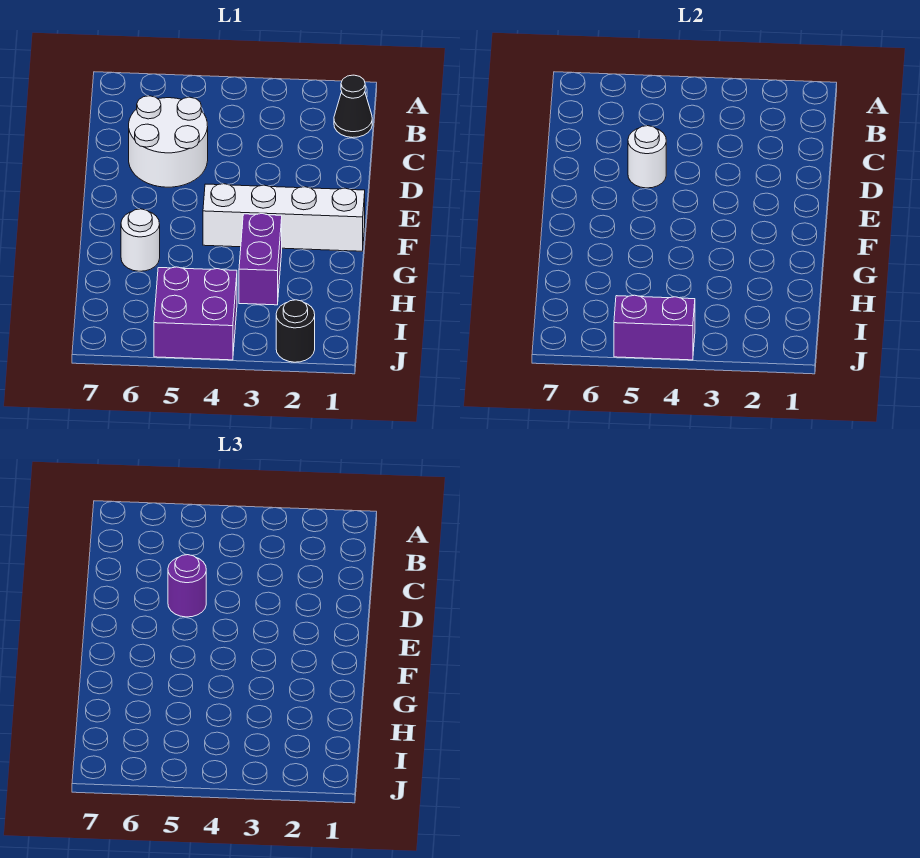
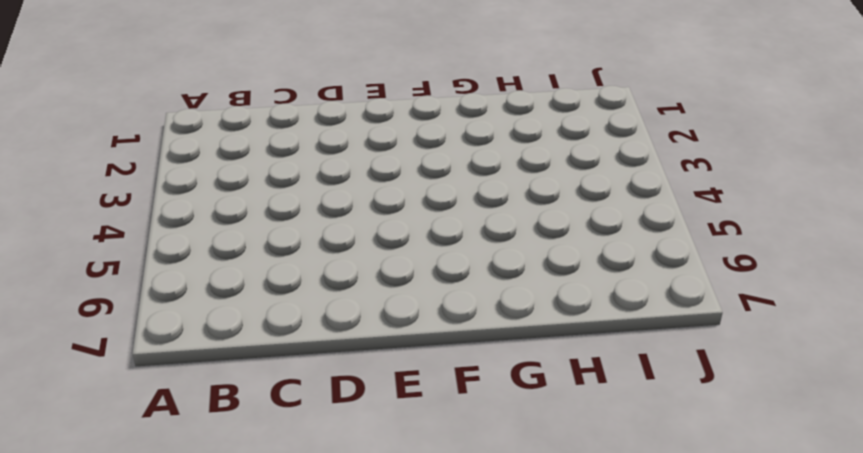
none -> black cone B1 level 1
none -> white round brick C5:D6 level 1

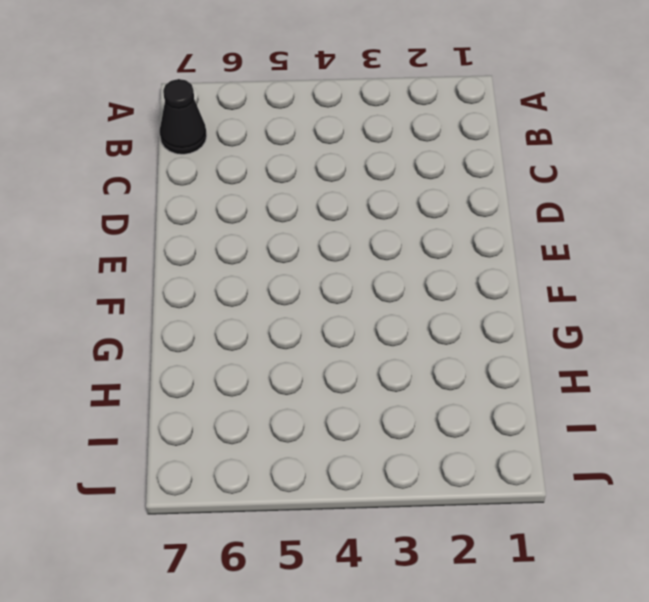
black cone B7 level 1 -> black cone B1 level 1
none -> white round brick C5:D6 level 1
none -> white brick F1:F4 level 1

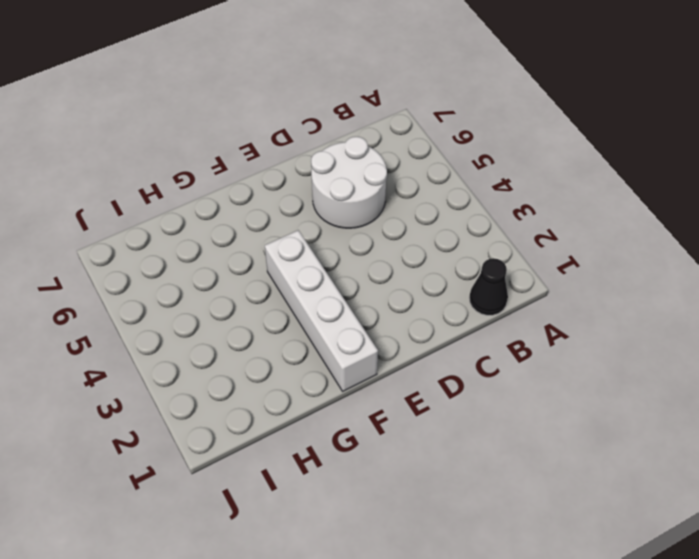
none -> purple brick G3:H3 level 1
none -> white round brick G6 level 1

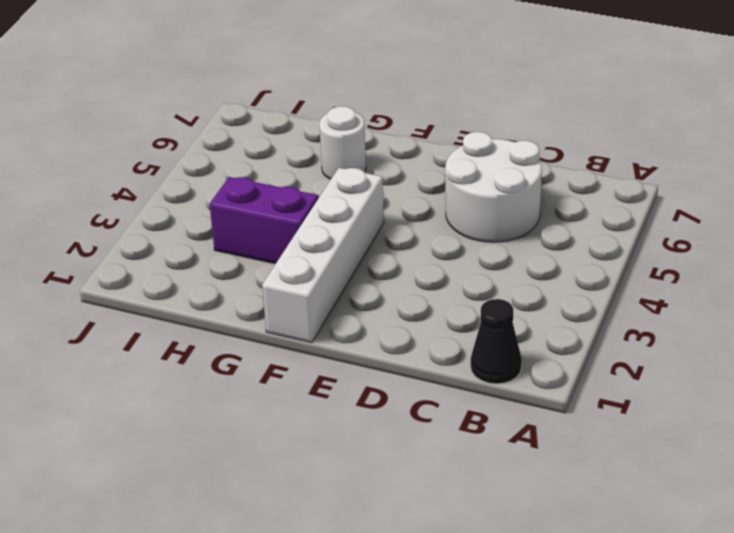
none -> purple brick I4:J5 level 1
none -> black round brick J2 level 1

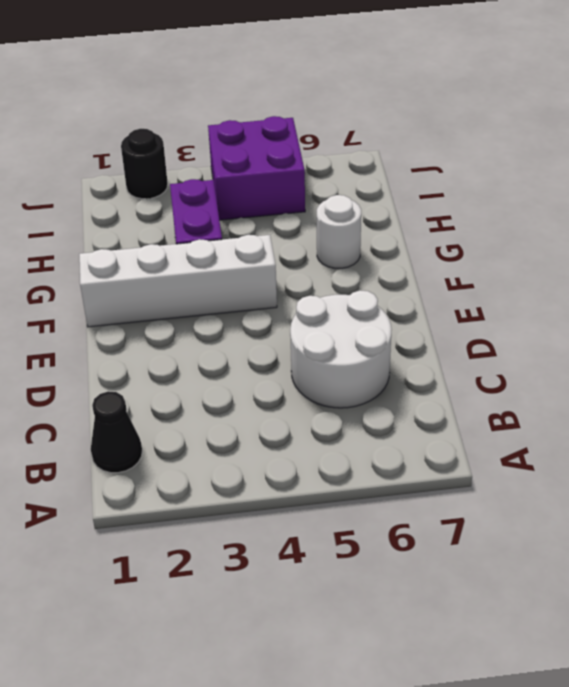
none -> white round brick D5 level 2
none -> purple brick J4:J5 level 2

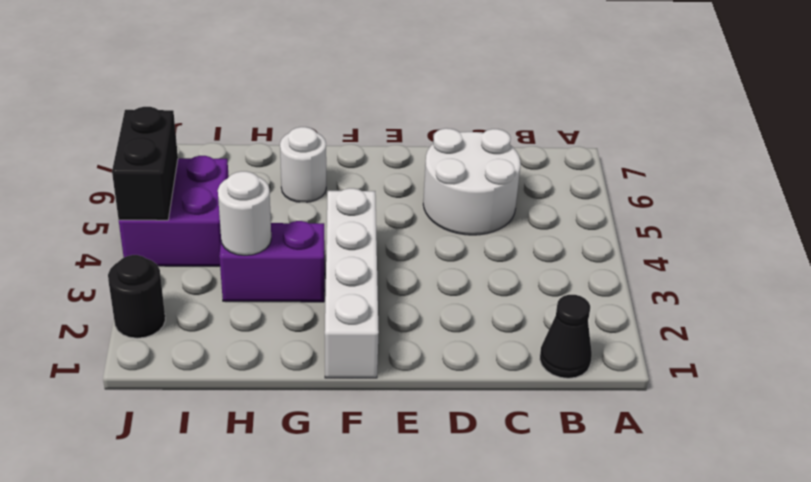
white round brick H3 level 2 -> white round brick D5 level 2
black brick J4:J5 level 2 -> purple brick J4:J5 level 2
none -> purple round brick D5 level 3

